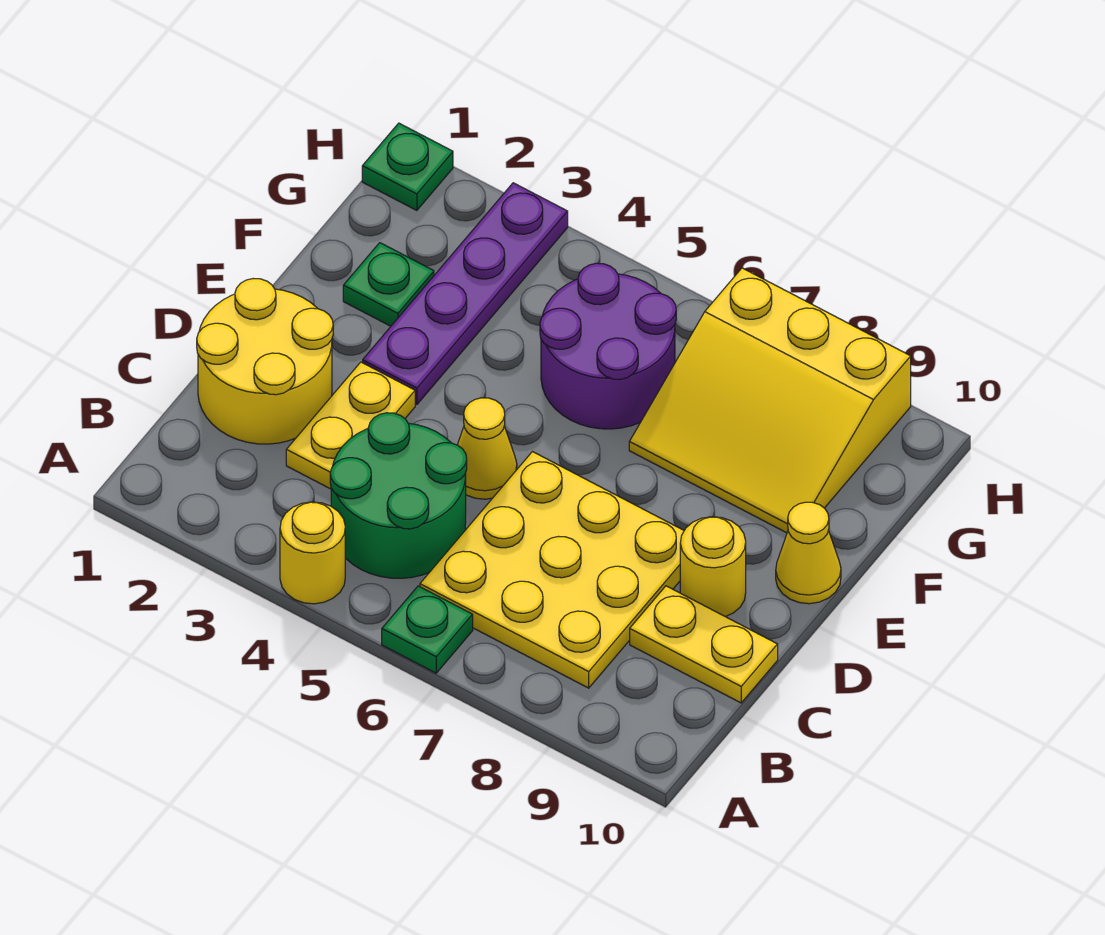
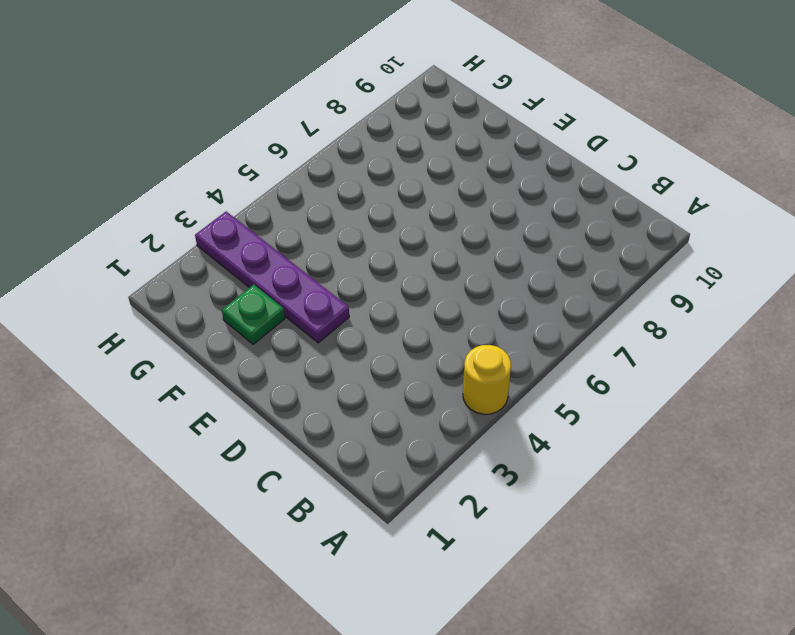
none -> green plate A6 level 1
none -> green round brick B4:C5 level 1
none -> yellow plate B6:D8 level 1

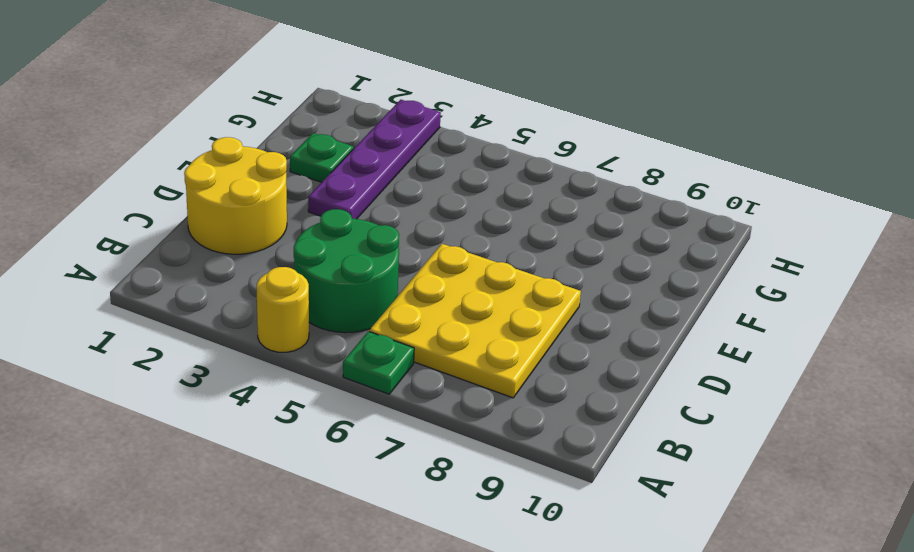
none -> yellow plate C3:D3 level 1
none -> yellow plate C9:C10 level 1
none -> yellow cone D5 level 1

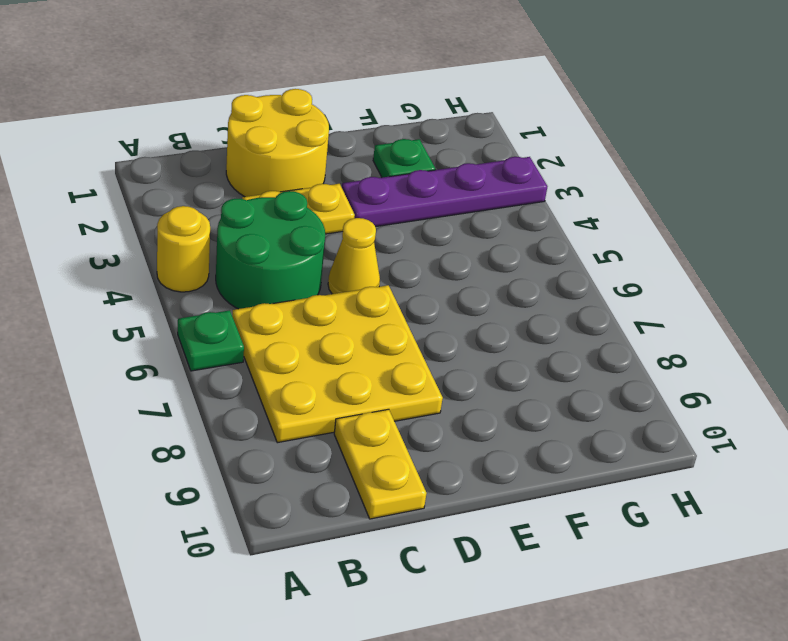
none -> yellow round brick D9 level 1
none -> yellow cone E10 level 1
none -> purple round brick F5:G6 level 1

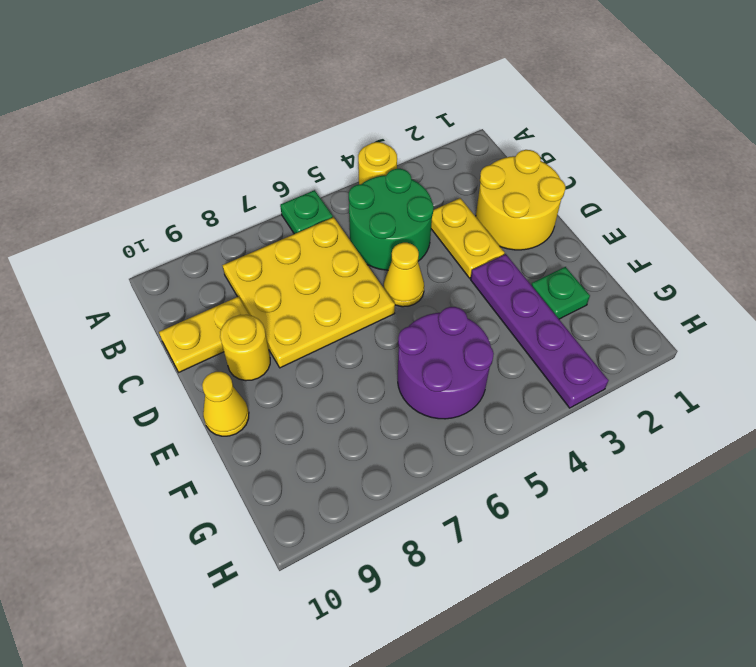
none -> yellow slope F7:H9 level 1 top H
none -> green plate H1 level 1

